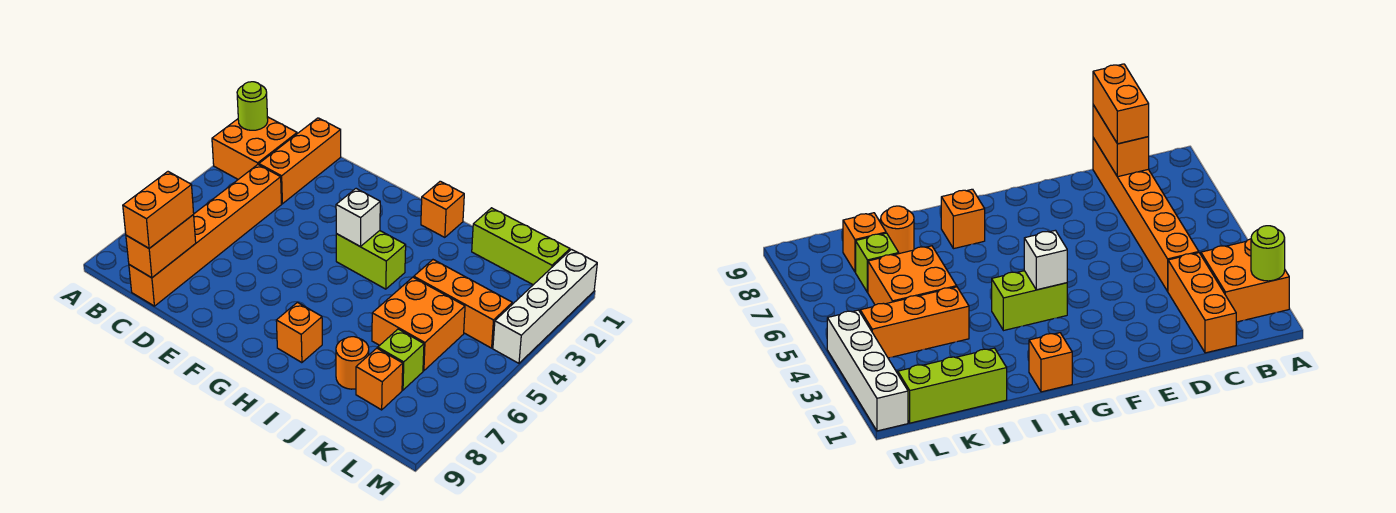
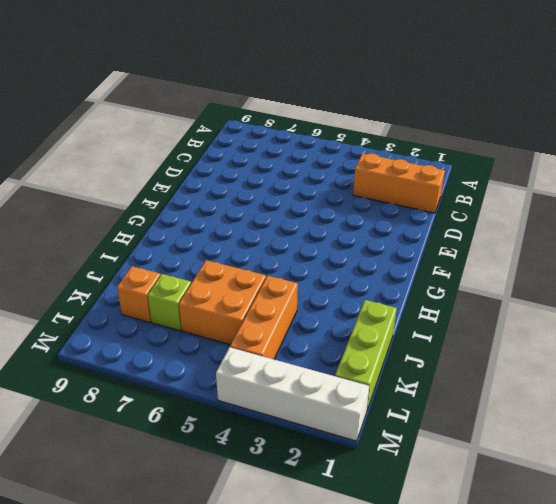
none -> orange brick A2:B3 level 1
none -> orange brick C4:C9 level 1
none -> lime brick G4:H4 level 1

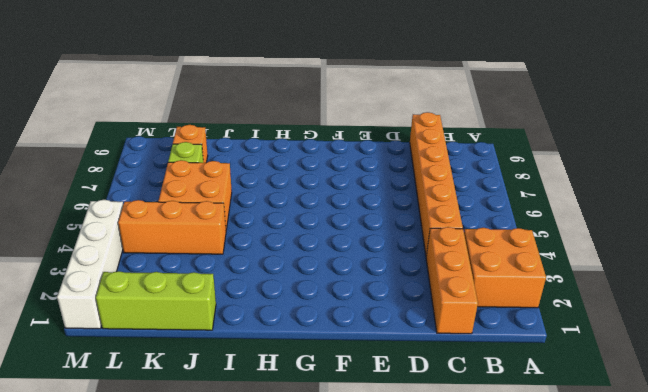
none -> lime brick G4:H4 level 1
none -> orange brick H1 level 1
none -> orange brick H8 level 1

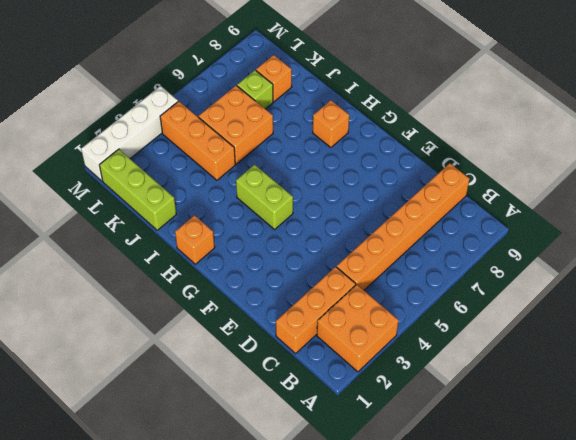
none -> orange round brick J8 level 1
none -> lime round brick A2 level 2
none -> orange brick C8:C9 level 2

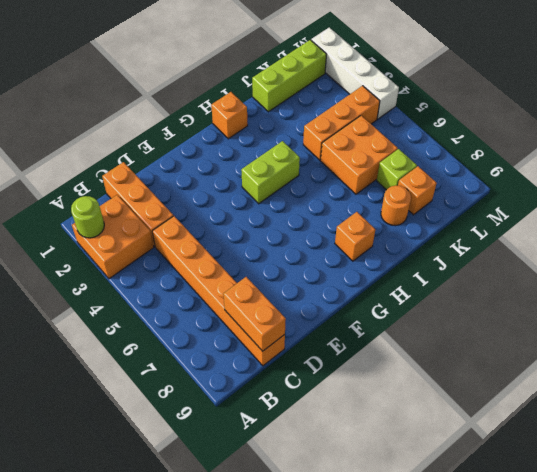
none -> white brick G4 level 2
none -> orange brick C8:C9 level 3

